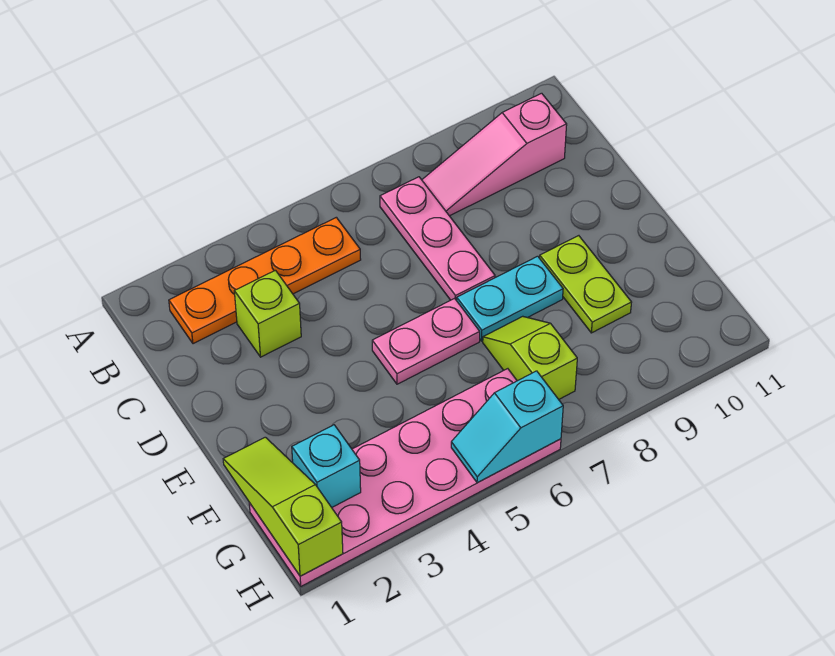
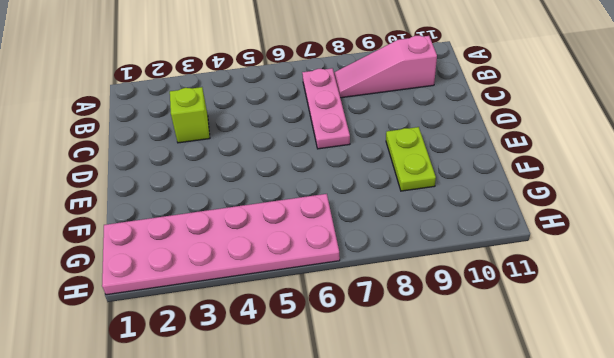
none -> orange plate B2:B5 level 1
none -> pink plate E5:E6 level 1
none -> cyan plate E7:E8 level 1

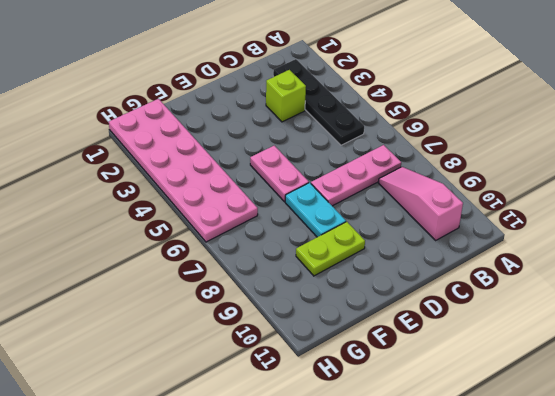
black plate B2:B5 level 1 -> orange plate B2:B5 level 1
none -> lime slope F7:G7 level 1 top G
none -> lime slope F1:H1 level 2 top H
none -> cyan brick G2 level 2

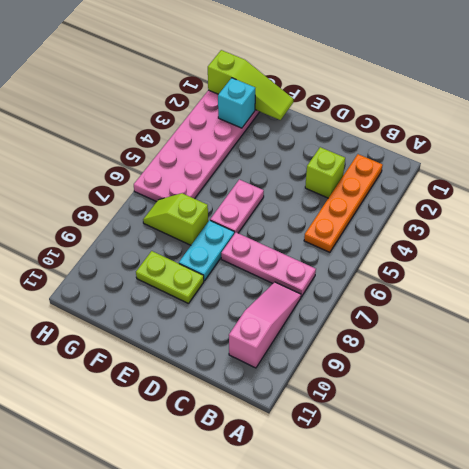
lime slope F7:G7 level 1 top F -> lime slope F7:G7 level 1 top G
none -> cyan slope H5:H6 level 2 top 6

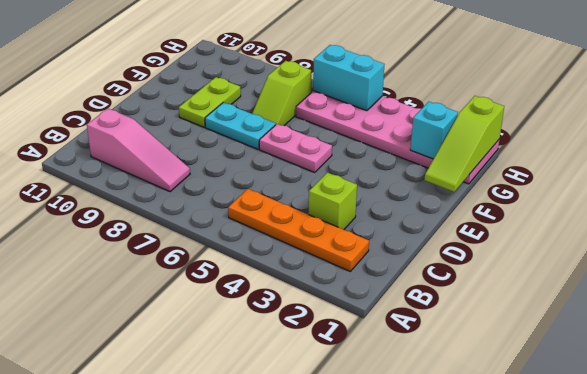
cyan brick H5:H6 level 2 -> cyan slope H5:H6 level 2 top 6
none -> pink plate B7:D7 level 1

